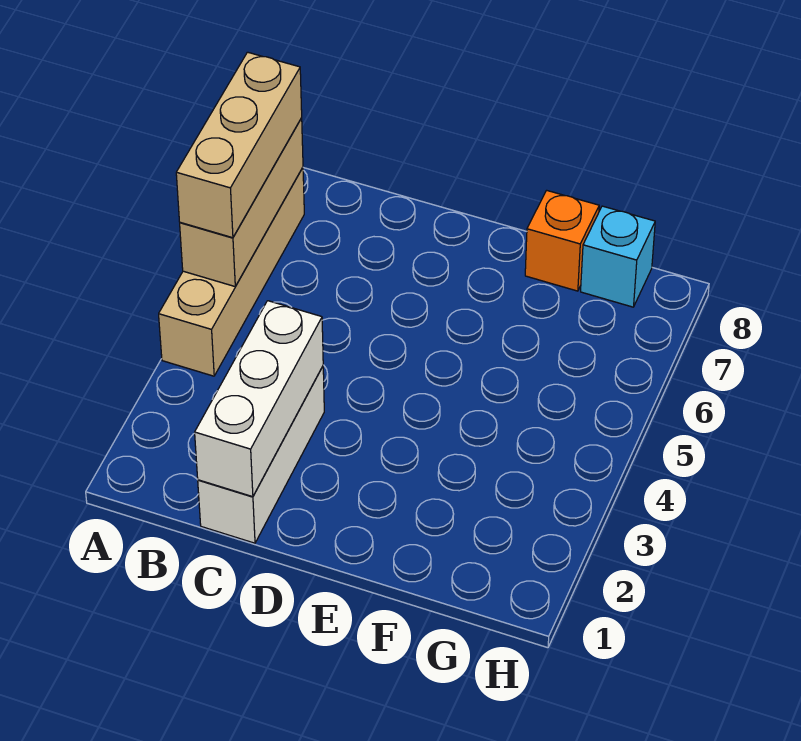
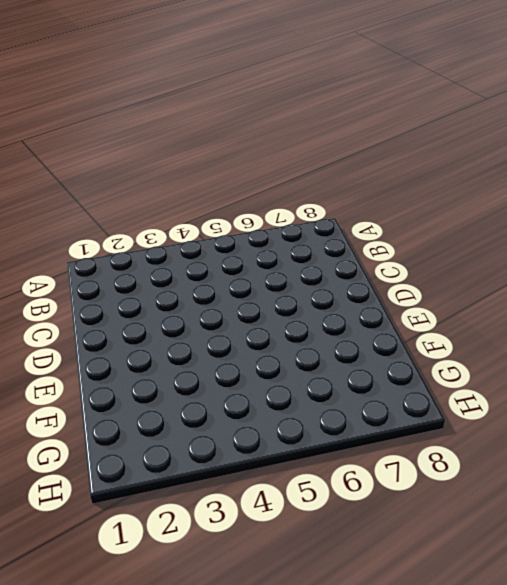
none -> tan brick A4:A7 level 1
none -> white brick C1:C3 level 1

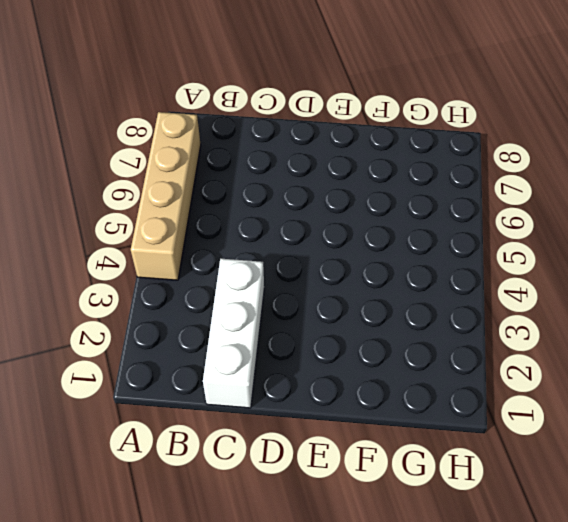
none -> orange brick F8 level 1
none -> cyan brick G8 level 1

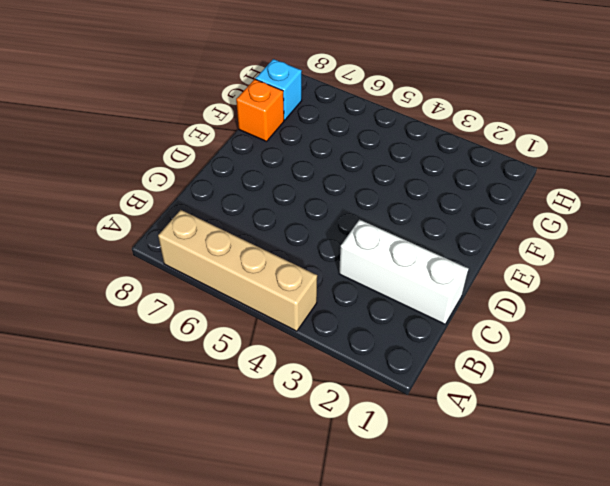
none -> tan brick A5:A7 level 2
none -> white brick C1:C3 level 2

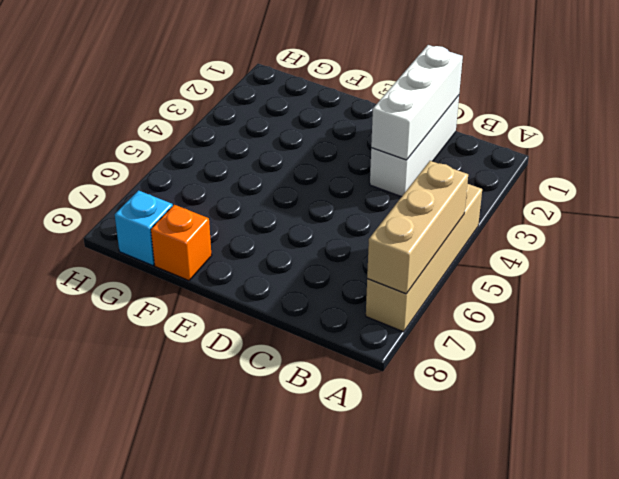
none -> tan brick A5:A7 level 3

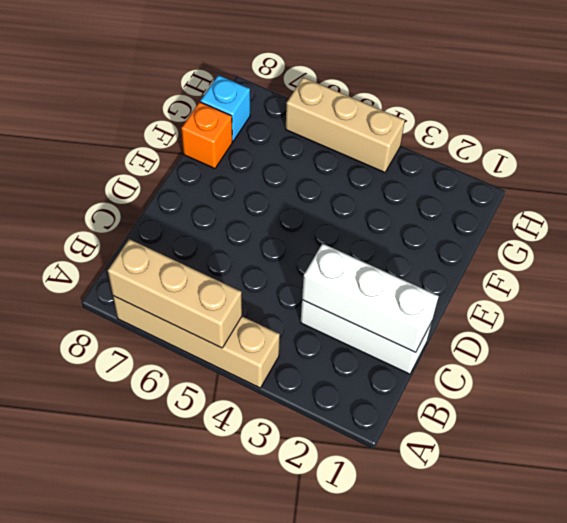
tan brick H4:H6 level 1 -> tan brick A5:A7 level 3

